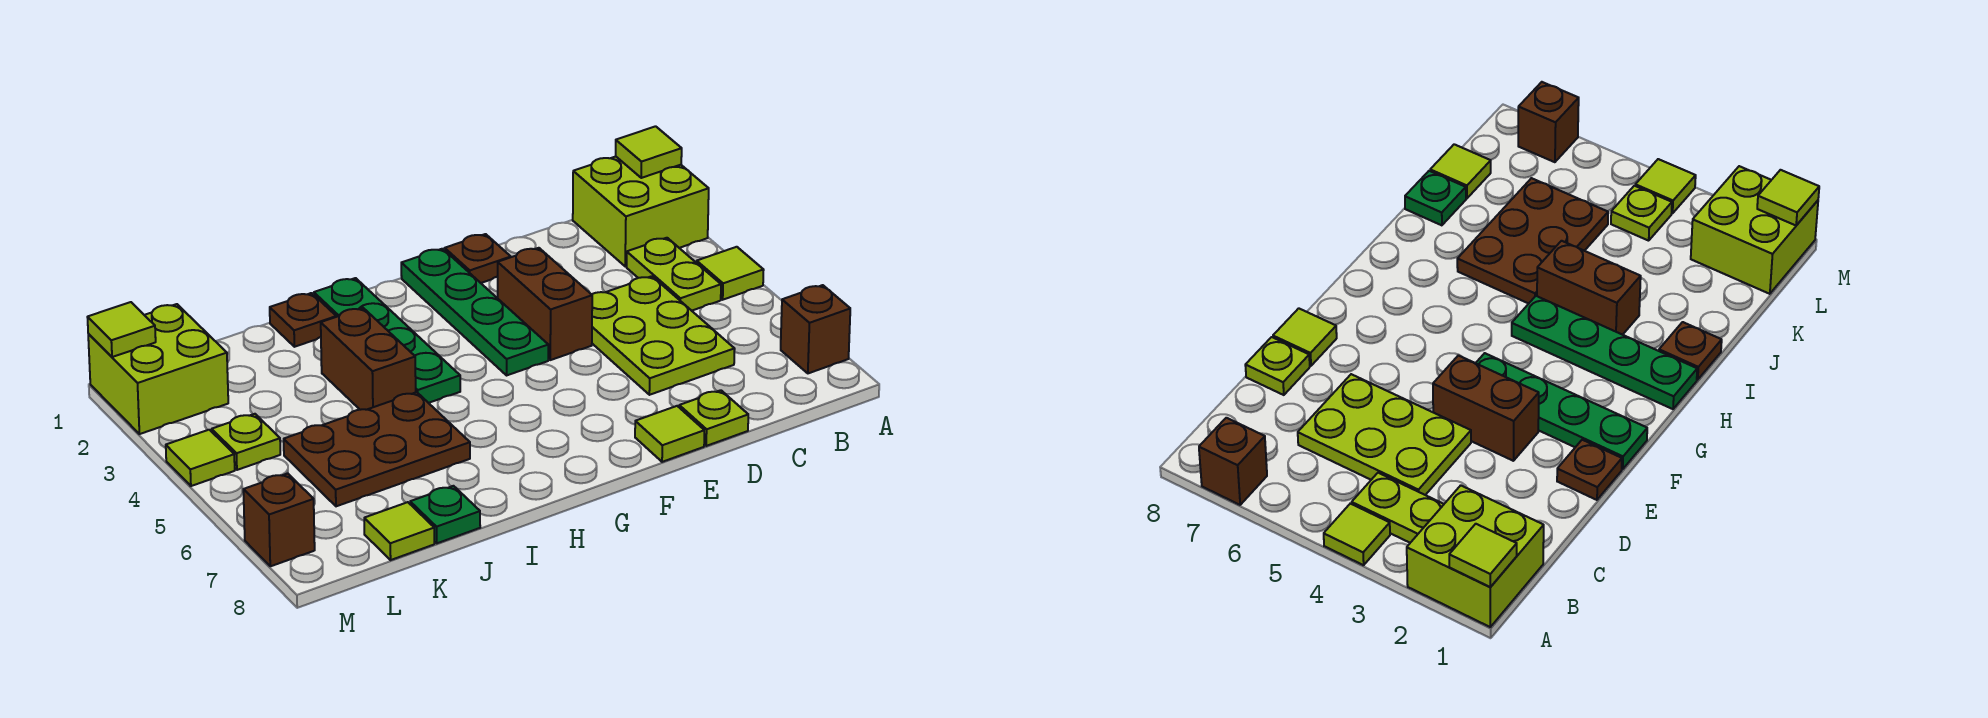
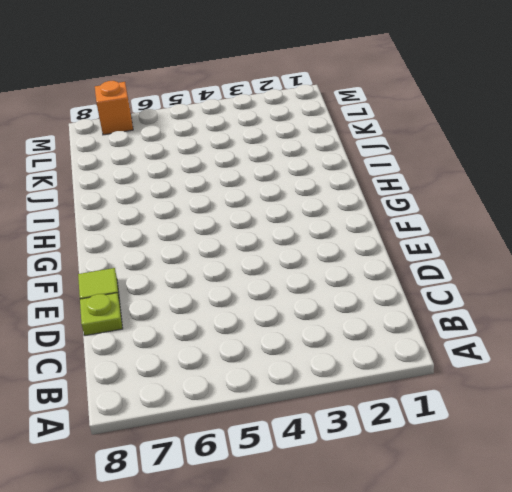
orange brick M7 level 1 -> brown brick M7 level 1
none -> lime brick A1:B2 level 1
none -> lime tile A4 level 1
none -> brown brick A7 level 1

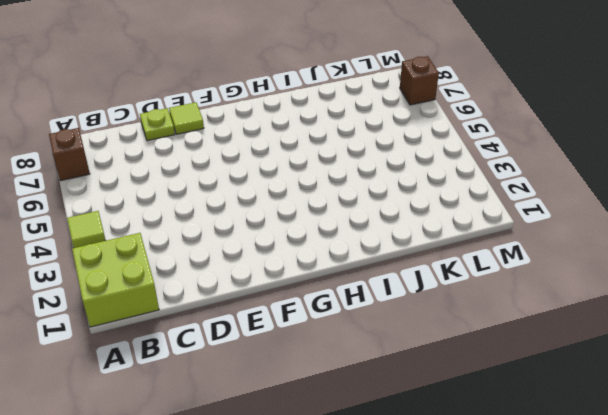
none -> lime plate B3:B4 level 1
none -> lime plate C4:D6 level 1
none -> brown plate E1 level 1

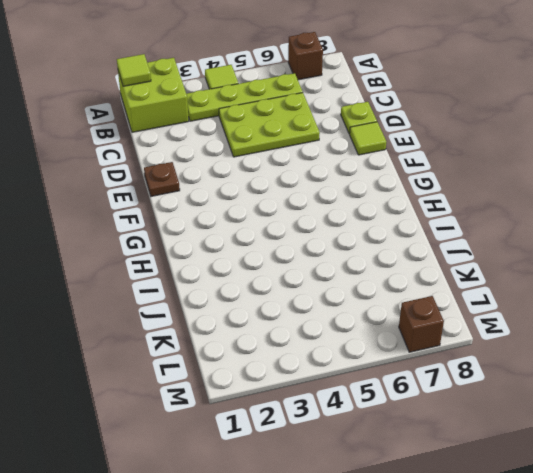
lime plate B3:B6 level 1 -> lime plate B3:B4 level 1
none -> brown brick E3:E4 level 1
none -> green plate F1:F4 level 1
none -> green plate H1:H4 level 1

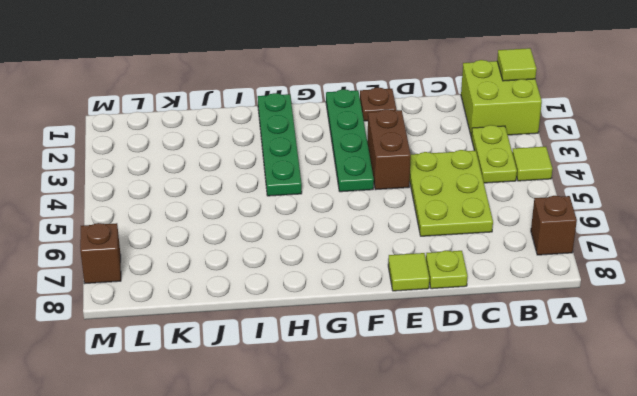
none -> brown plate I1 level 1
none -> brown brick I3:I4 level 1
none -> brown plate I5:K6 level 1

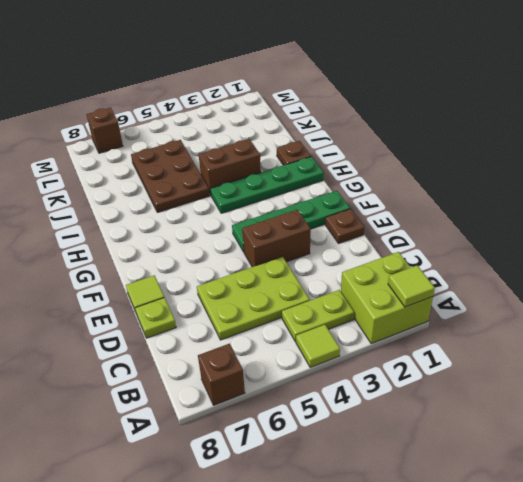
none -> green plate J8 level 1
none -> lime tile K8 level 1
none -> lime brick L1:M2 level 1

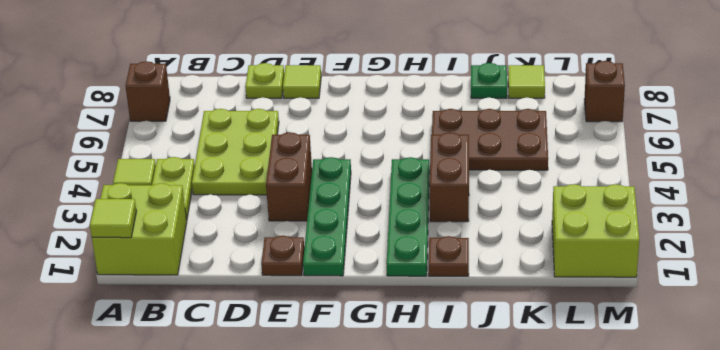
none -> lime plate L4 level 1
none -> lime tile M4 level 1
none -> lime tile M1 level 2

